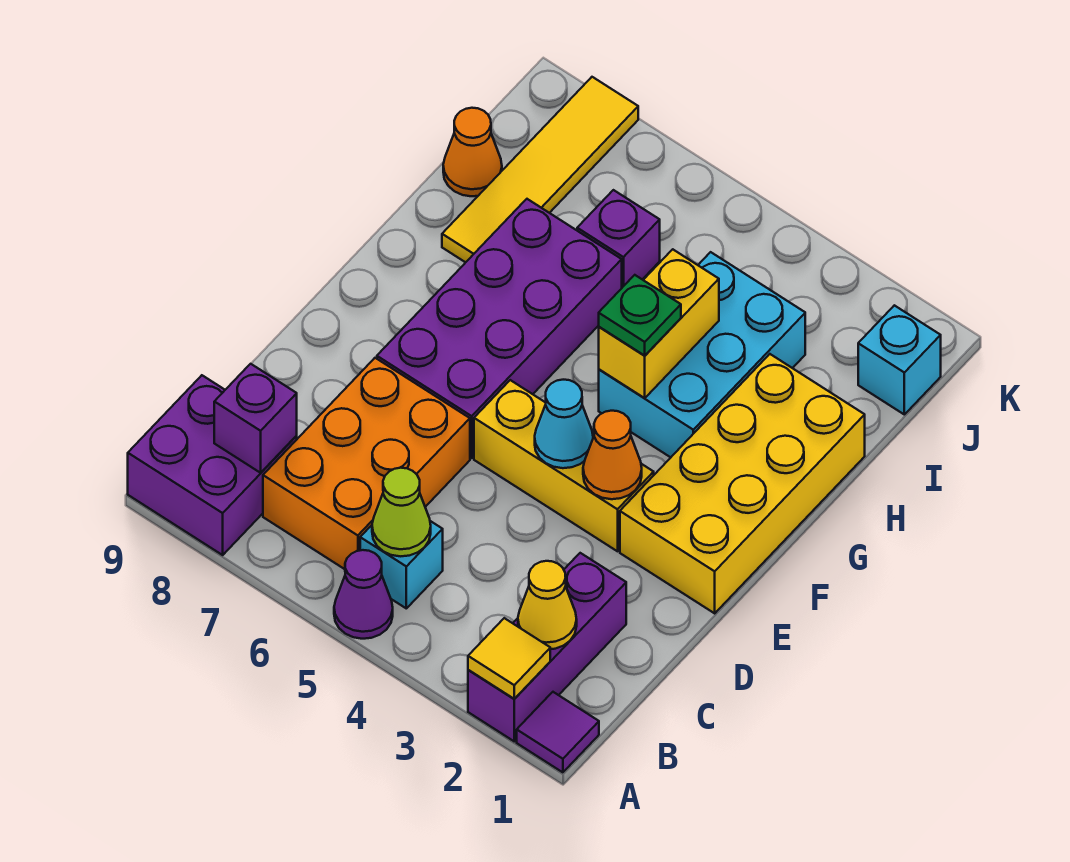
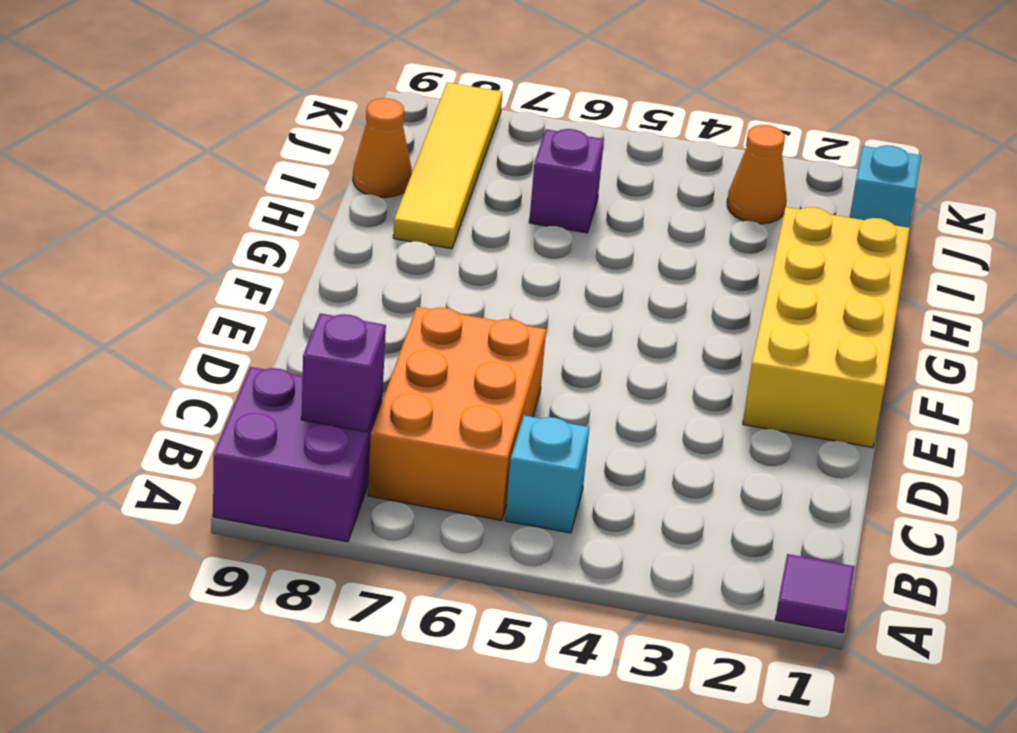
orange cone J3 level 1 -> orange cone E3 level 2
none -> purple brick A2:C2 level 1
none -> purple cone A5 level 1
none -> yellow brick E3:E5 level 1

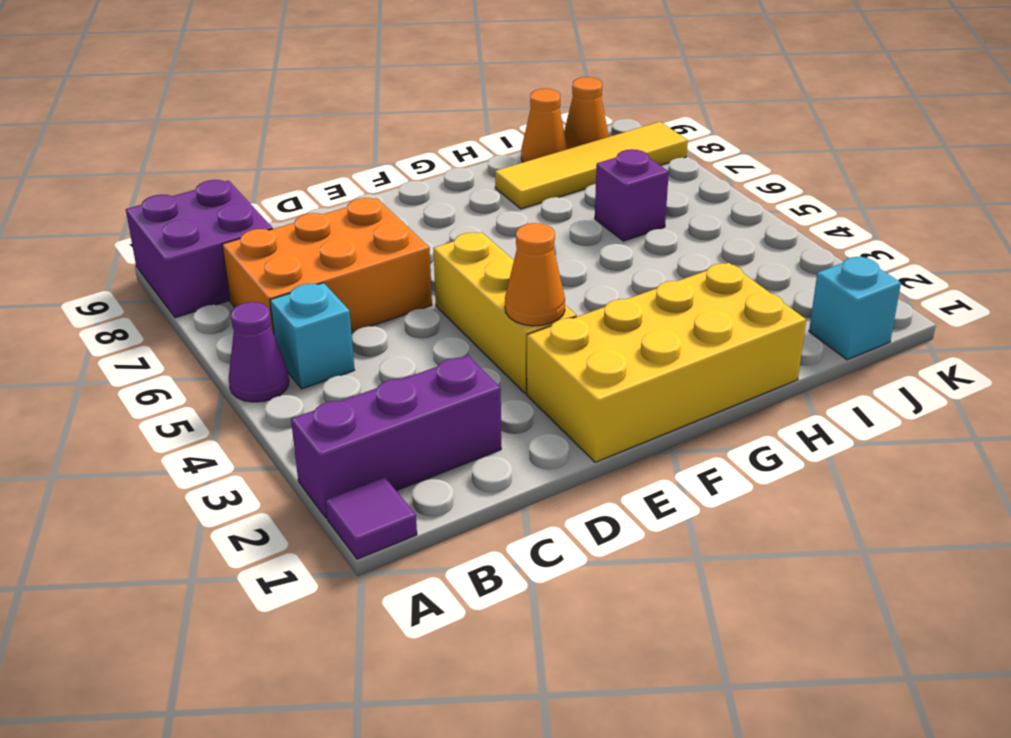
orange cone J9 level 1 -> none
none -> purple brick E6:H7 level 1
none -> cyan brick G3:I4 level 1
none -> yellow tile A2 level 2

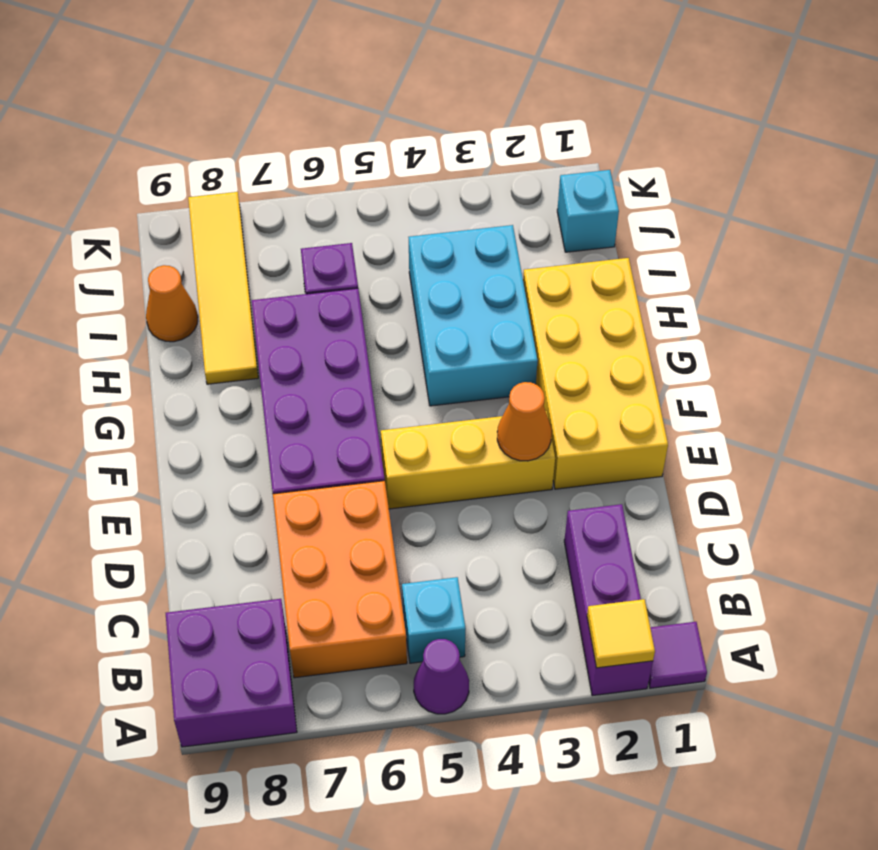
none -> yellow cone B2 level 2
none -> lime cone B5 level 2
none -> purple brick B8 level 2

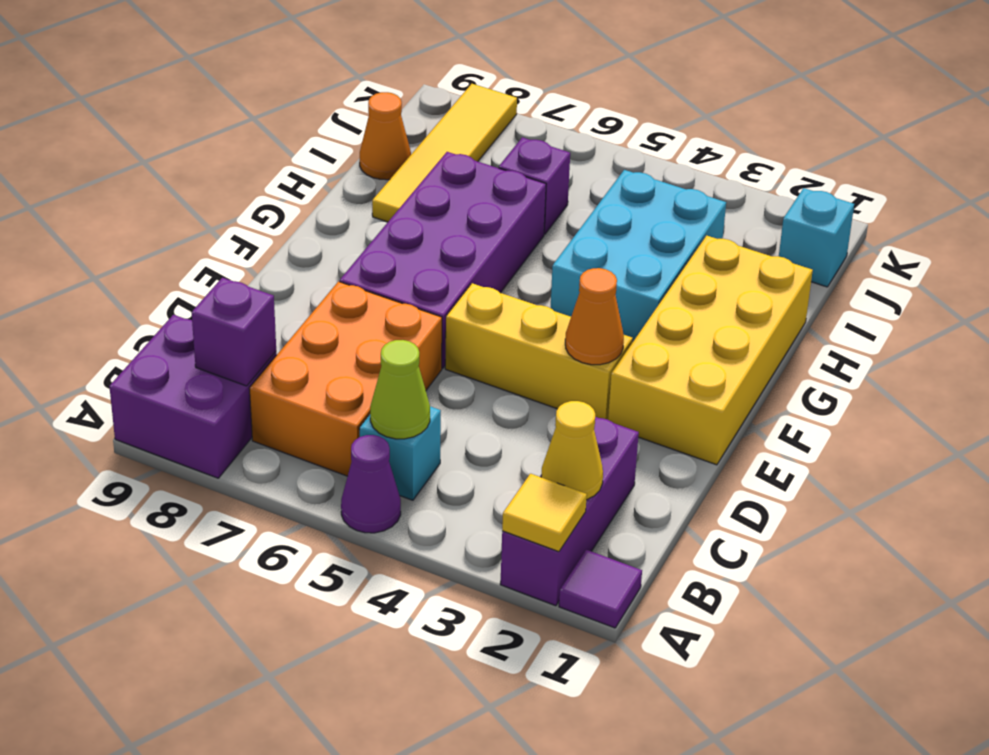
none -> cyan cone E4 level 2
none -> yellow brick G4:H4 level 2
none -> green plate G4 level 3

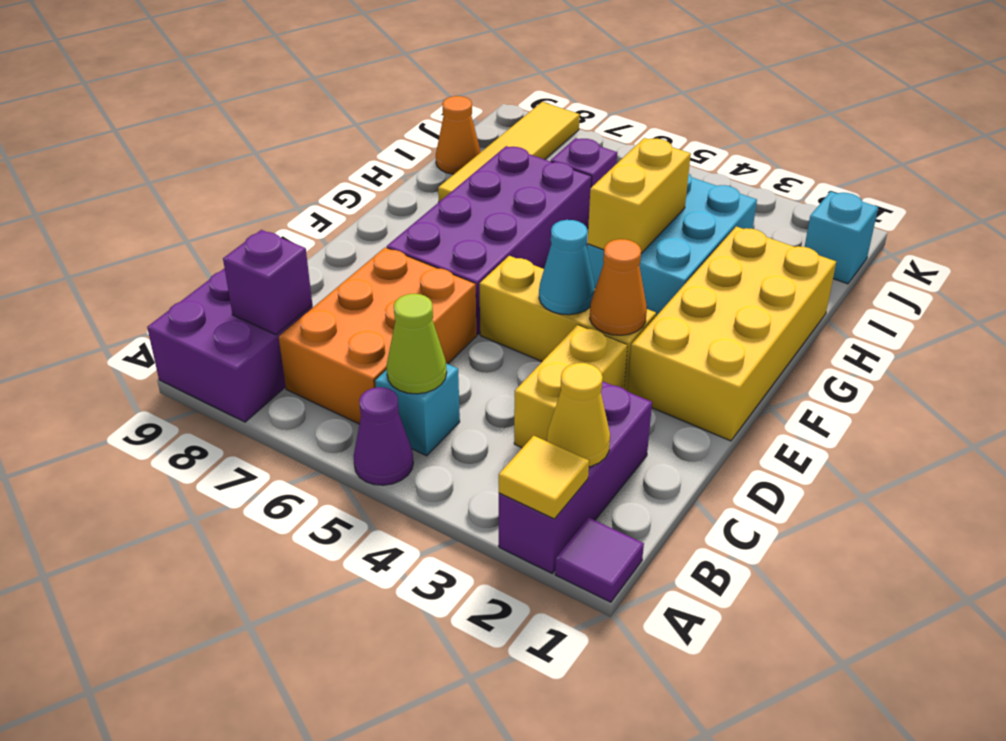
yellow brick C3:D3 level 1 -> none
none -> green plate G4 level 3

